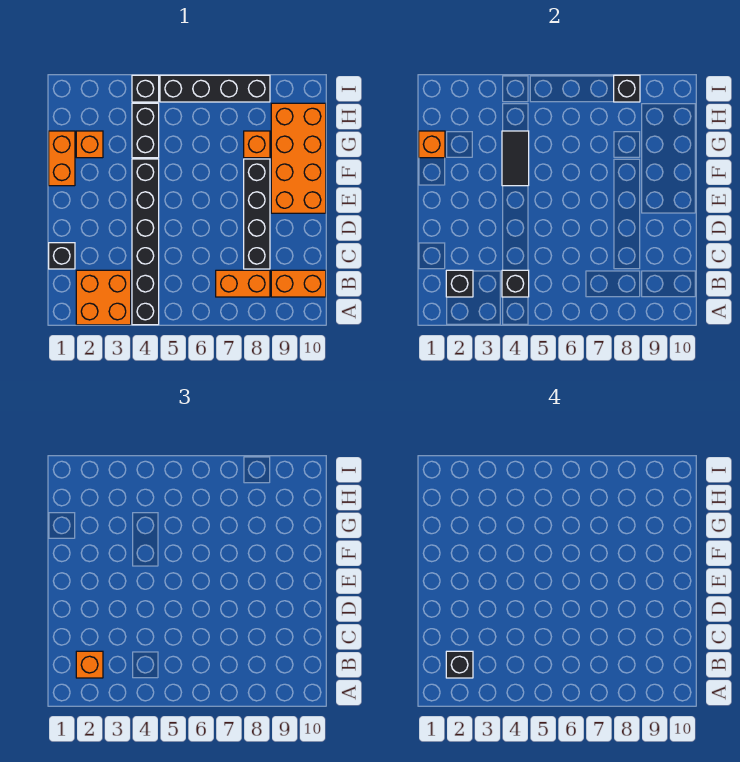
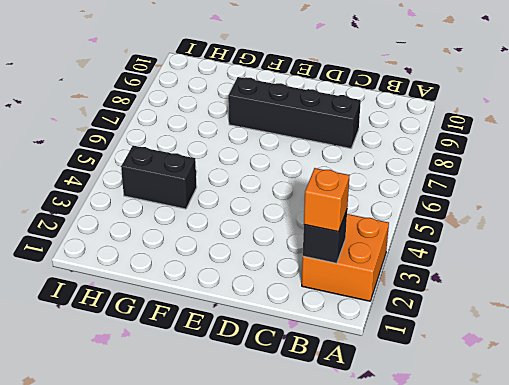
none -> black brick A4:F4 level 1
none -> orange brick B7:B8 level 1
none -> orange brick B9:B10 level 1

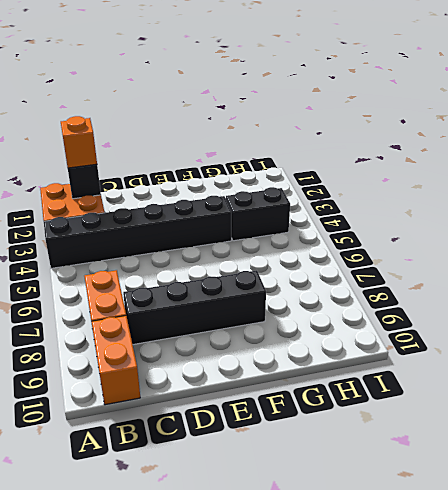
none -> black brick C1 level 1
none -> orange brick E9:H10 level 1
none -> orange brick F1:G1 level 1

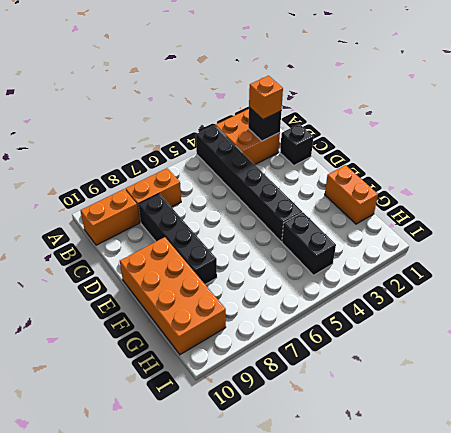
none -> orange brick G2 level 1
none -> orange brick G8 level 1
none -> black brick I4 level 1

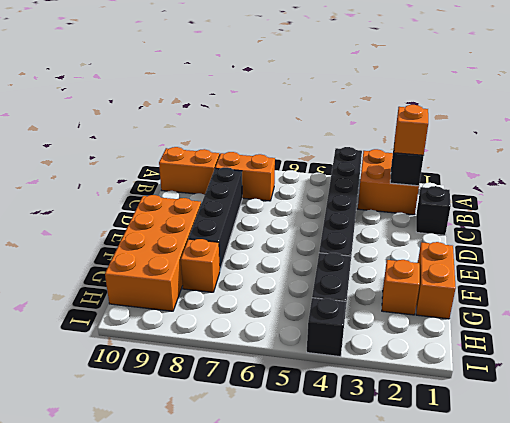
none -> black brick I5:I8 level 1
none -> black brick B4 level 2
none -> black tile F4:G4 level 2

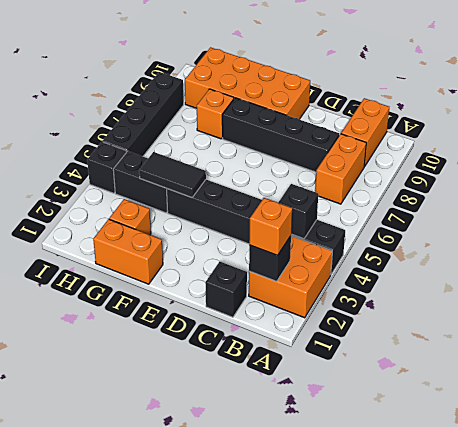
none -> orange brick G1 level 2
none -> black brick I8 level 2
none -> black brick B2 level 4

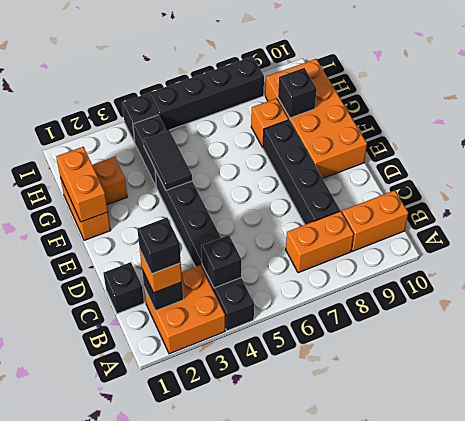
orange brick F1:G1 level 2 -> orange brick G1 level 2
black brick G9 level 2 -> black brick I8 level 2

